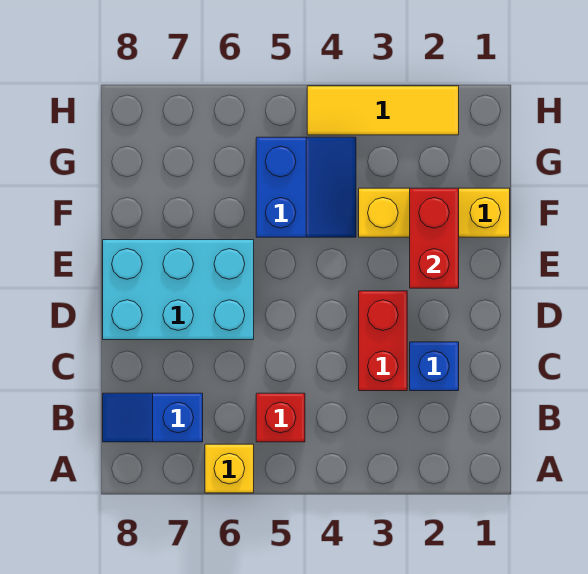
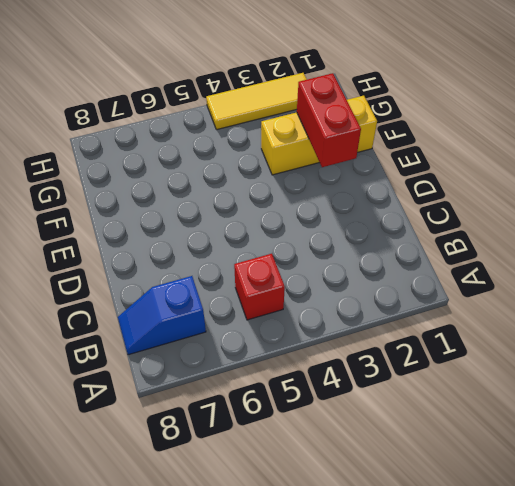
none -> yellow brick A6 level 1
none -> blue brick C2 level 1

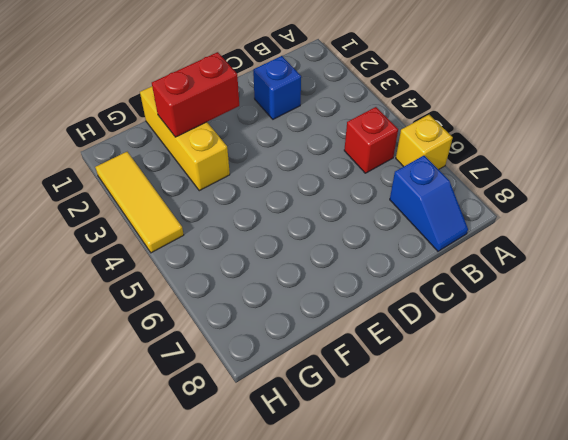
none -> red brick C3:D3 level 1
none -> cyan brick D6:E8 level 1

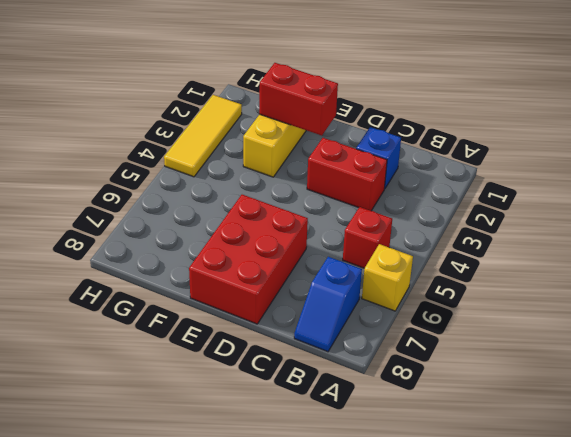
red brick D6:E8 level 1 -> cyan brick D6:E8 level 1
none -> blue slope F4:G5 level 1 top 5

